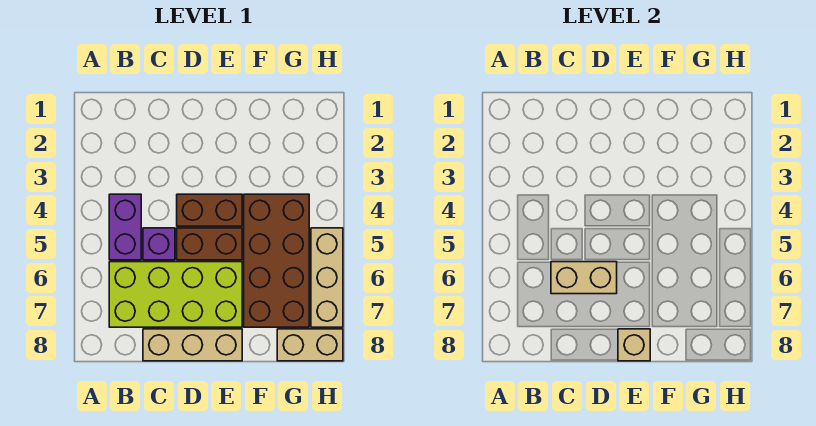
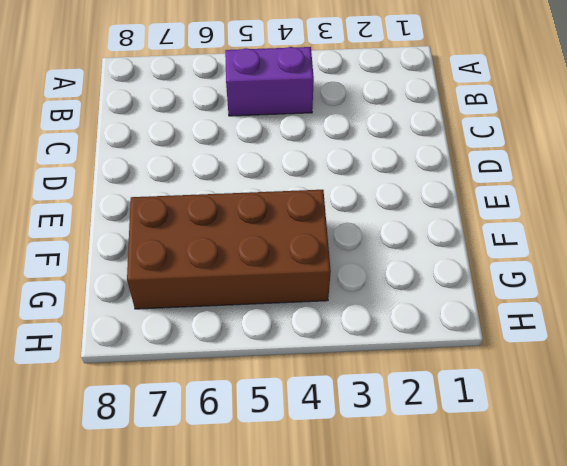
none -> lime brick B6:E7 level 1
none -> purple brick C5 level 1

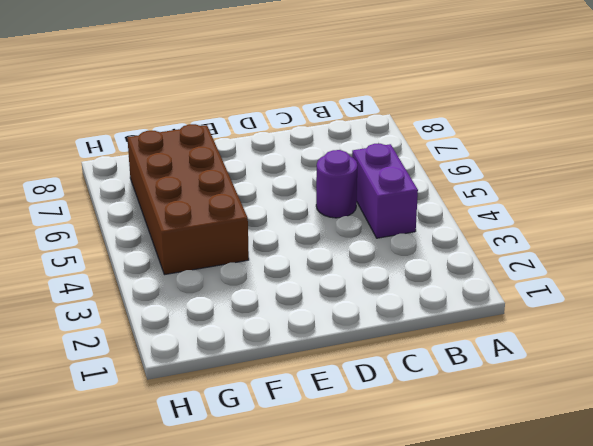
purple round brick C5 level 1 -> purple brick C5 level 1
none -> lime brick B6:E7 level 1
none -> tan brick C8:E8 level 1

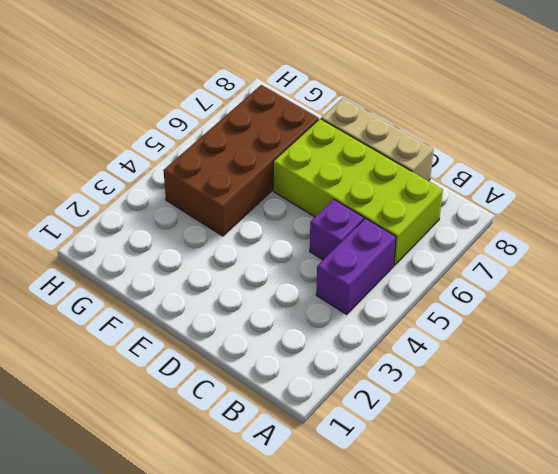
none -> brown brick D4:E4 level 1
none -> brown brick D5:E5 level 1

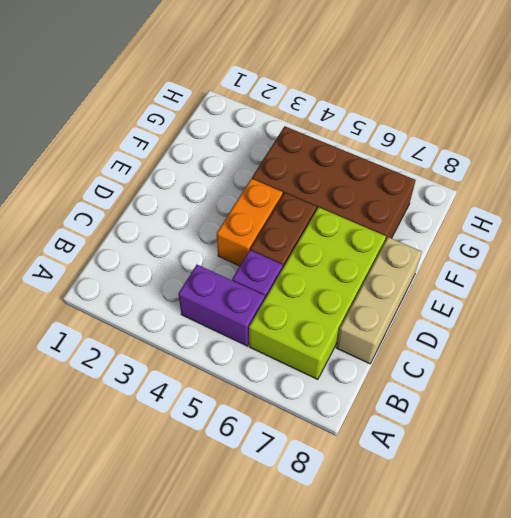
orange brick D4:E4 level 1 -> brown brick D4:E4 level 1
none -> tan brick G8:H8 level 1
none -> tan brick H5:H7 level 1

